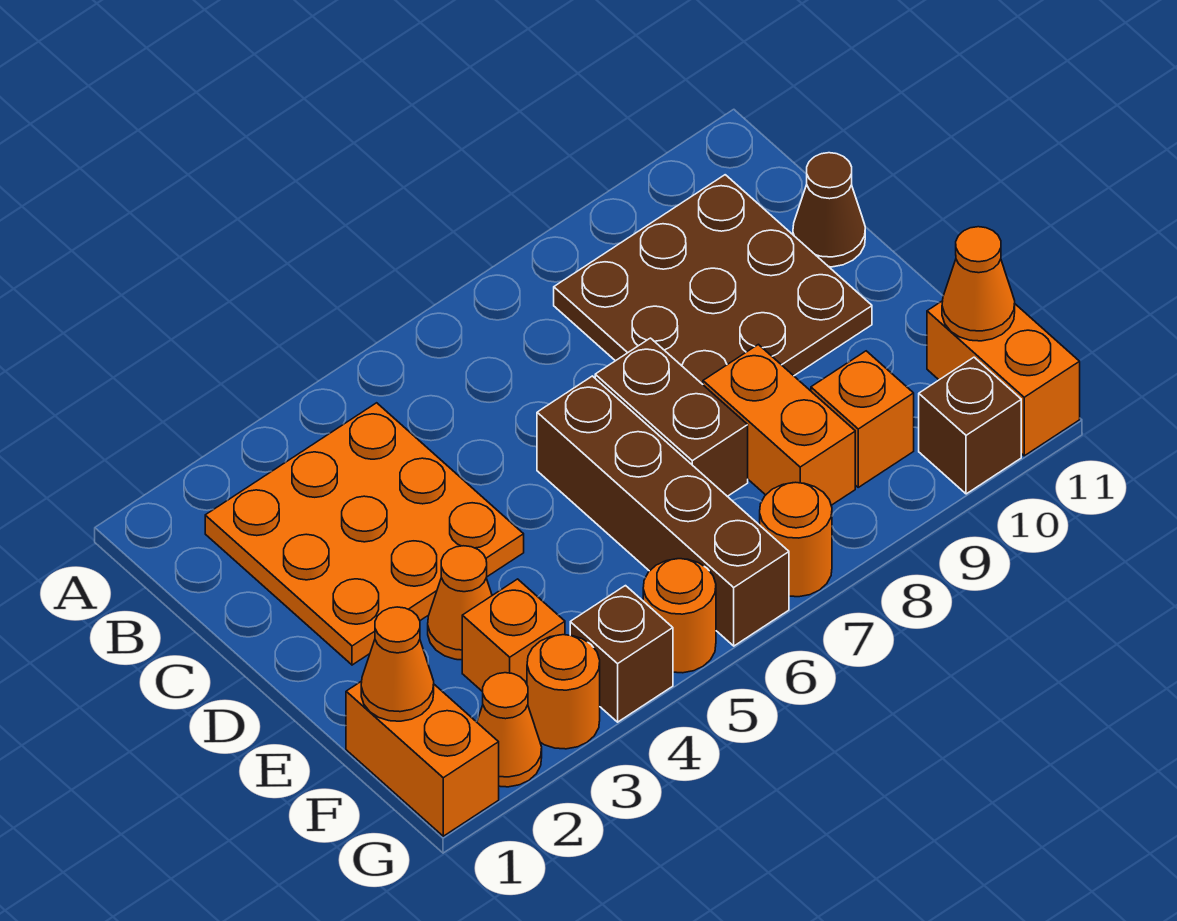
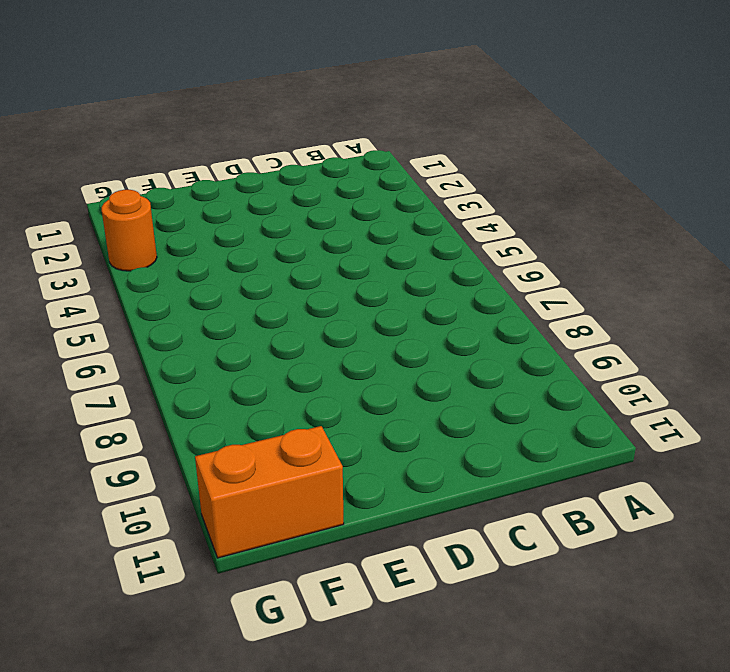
none -> orange plate B2:D4 level 1
none -> brown plate B8:D10 level 1
none -> brown cone C11 level 1

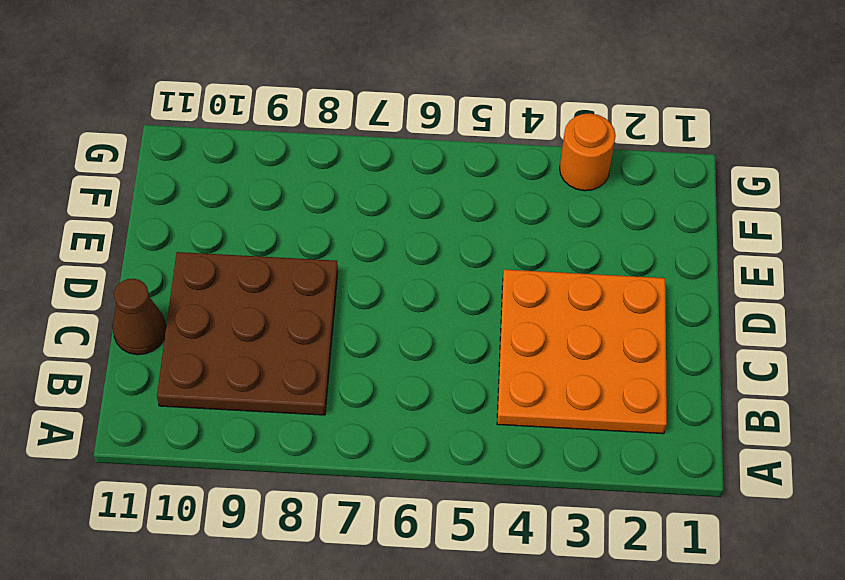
none -> brown brick D6:G6 level 1
none -> brown brick D7:E7 level 1
none -> orange cone E3 level 1

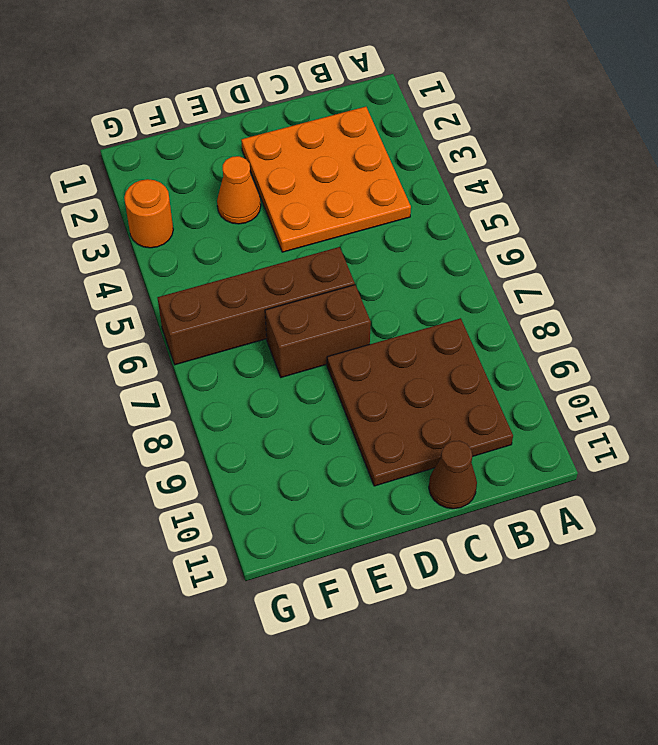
none -> orange brick E8:F8 level 1
none -> orange brick F1:G1 level 1
none -> orange brick F3 level 1

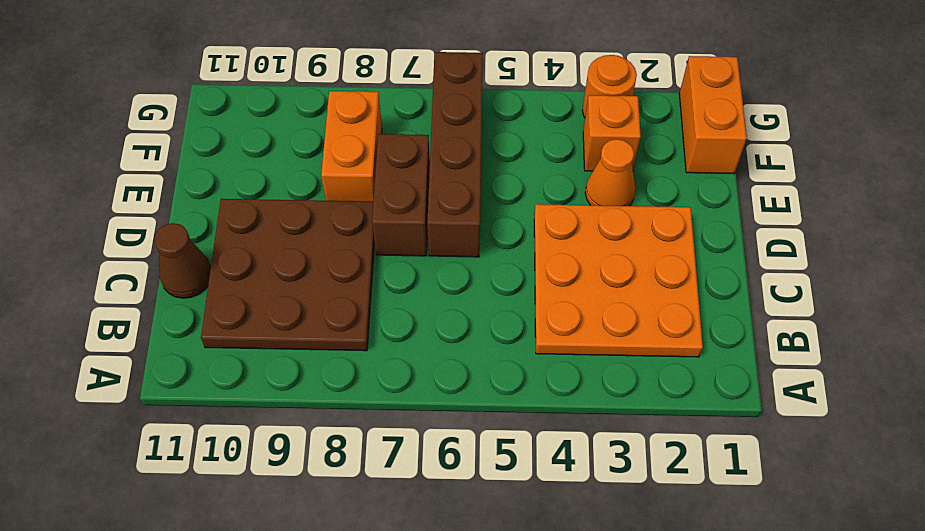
none -> orange brick F9 level 1
none -> orange brick F11:G11 level 1
none -> orange cone G2 level 1

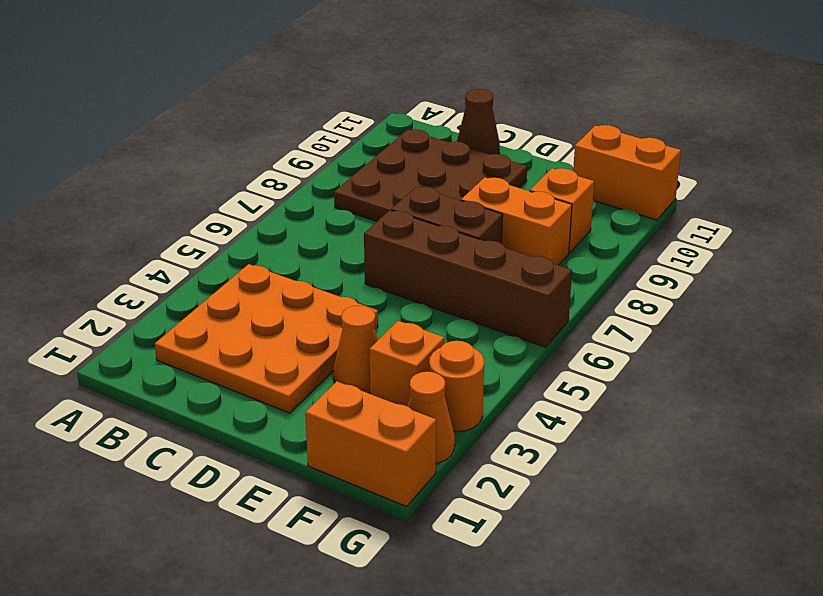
none -> brown brick G4 level 1
none -> orange round brick G5 level 1
none -> orange round brick G7 level 1

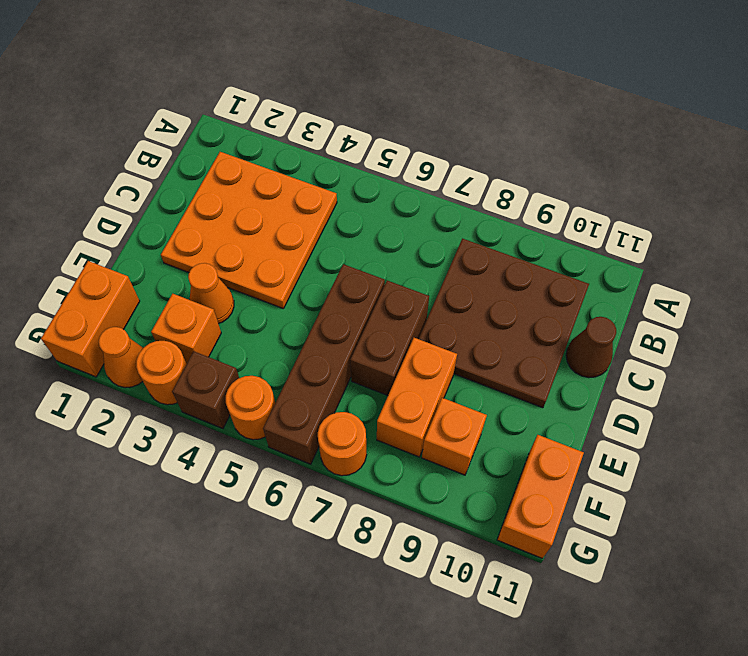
none -> brown brick G10 level 1
none -> orange cone F1 level 2
none -> orange cone F11 level 2

